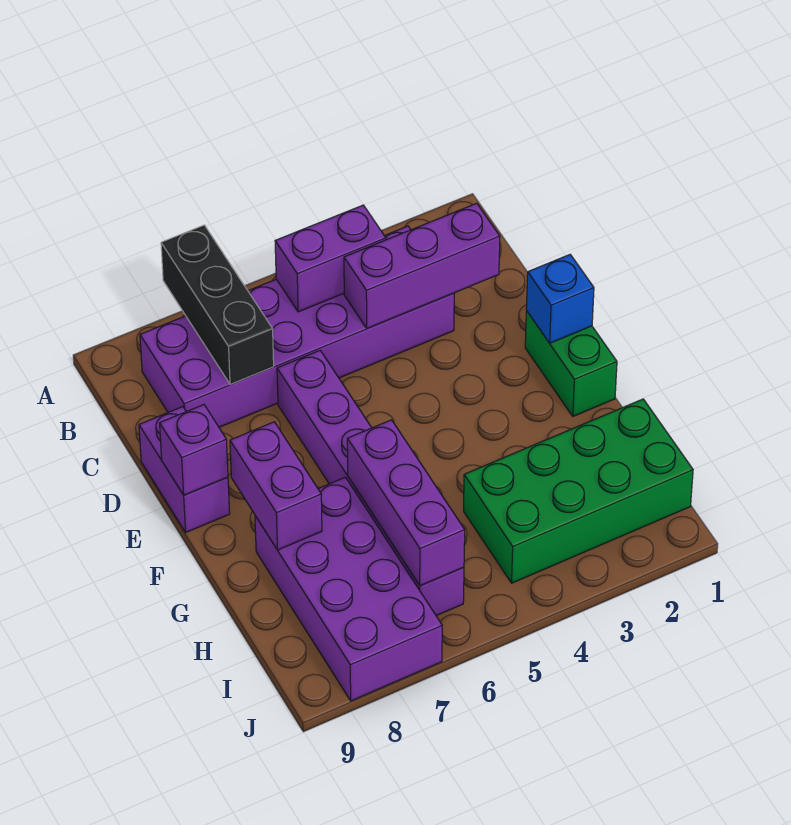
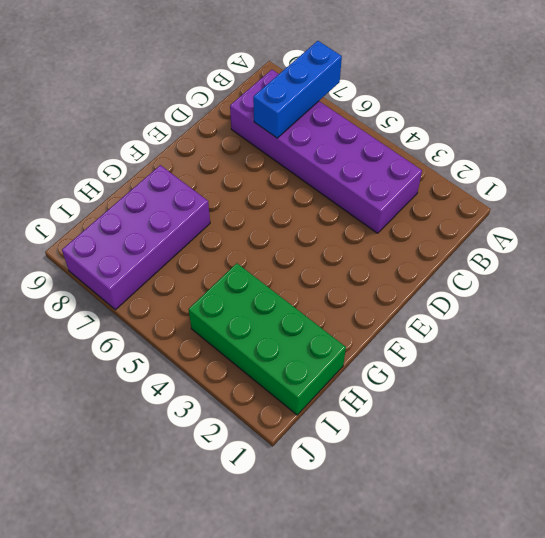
blue brick A7:C7 level 2 -> black brick A7:C7 level 2
none -> purple brick D6:I6 level 1
none -> purple brick D9:E9 level 1
none -> green brick E1:F1 level 1

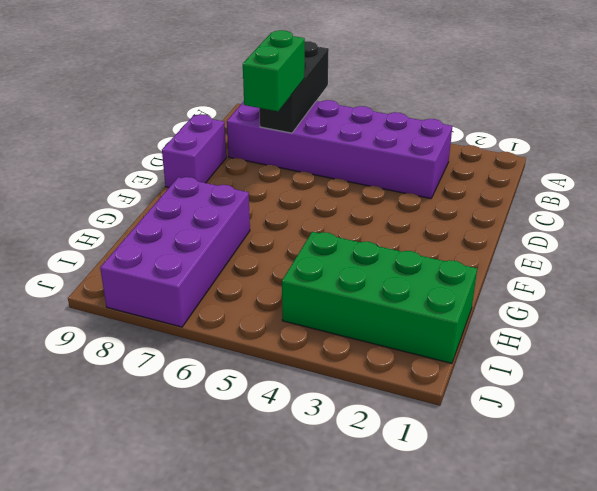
green brick C7:D7 level 3 -> green brick E1:F1 level 1
none -> purple brick D6:I6 level 1
none -> purple brick B4:B5 level 2
none -> purple brick C2:C4 level 2

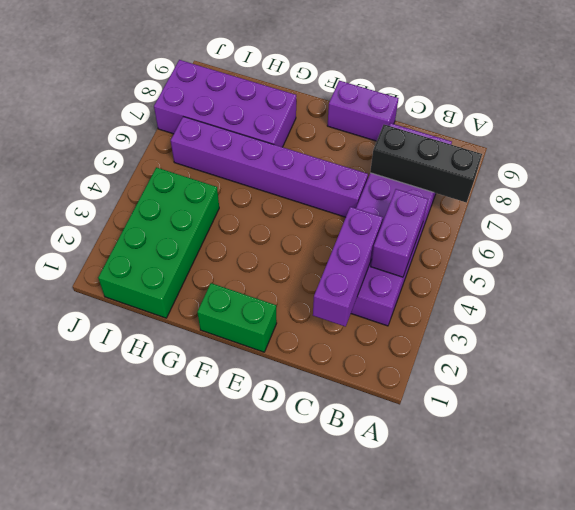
none -> blue brick E1 level 2
none -> purple brick E9 level 2
none -> purple brick F8:G8 level 2

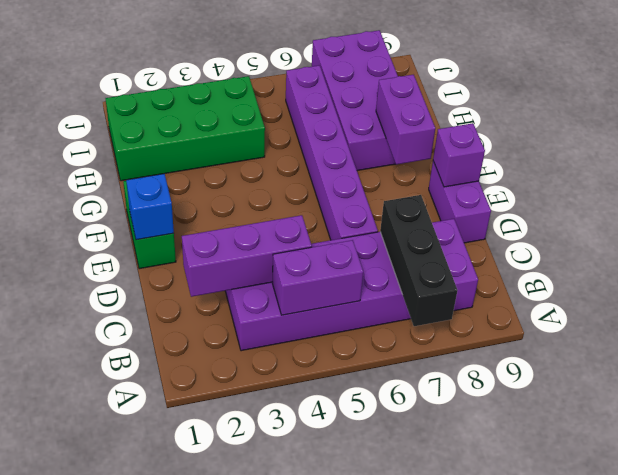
none -> purple brick G6:I6 level 2

